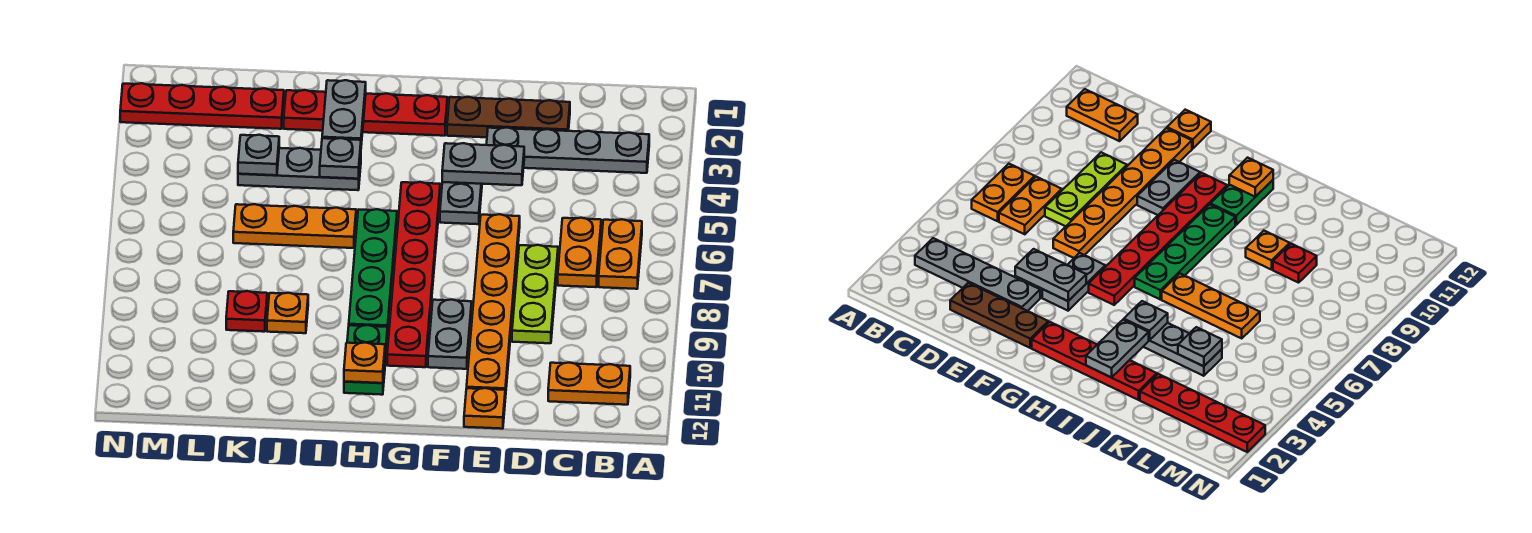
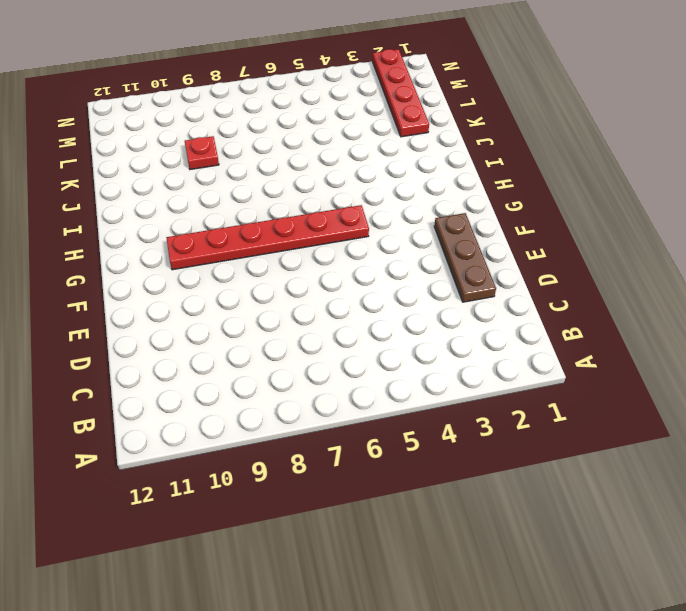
none -> grey plate B3:E3 level 1
none -> orange plate B6:B7 level 1
none -> orange plate B11:C11 level 1

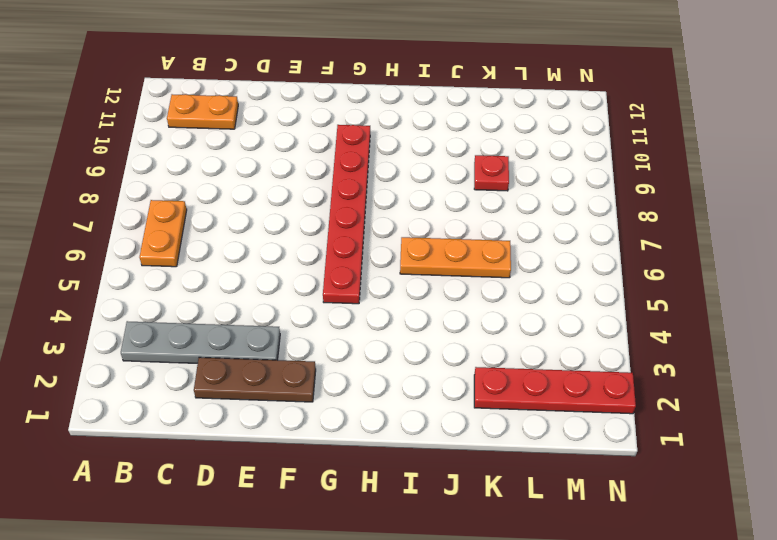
none -> orange plate C6:C7 level 1
none -> lime plate D7:D9 level 1
none -> orange plate E6:E11 level 1

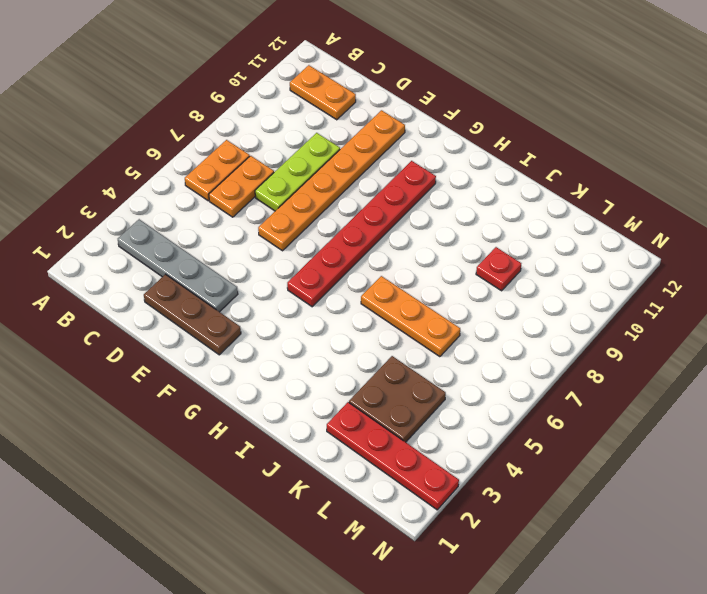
brown plate K3:L4 level 1 -> grey plate I4:K4 level 1
none -> orange plate E12 level 1
none -> grey plate F4:F5 level 1
none -> grey plate F9:F10 level 1

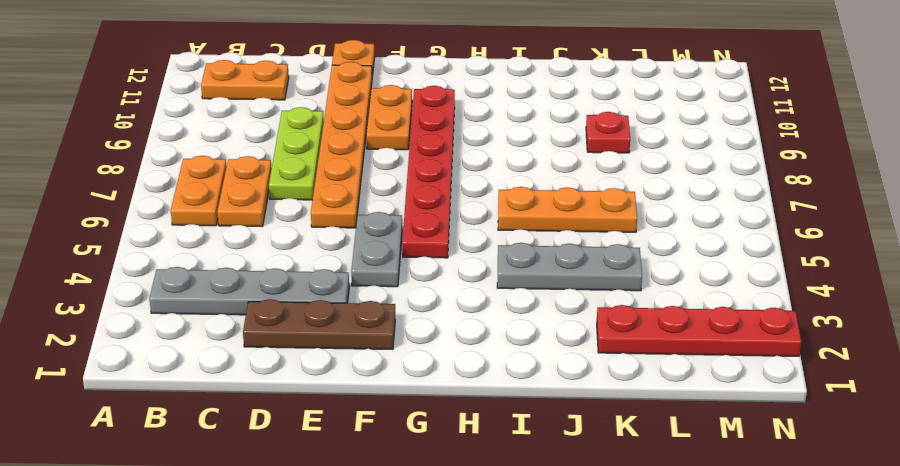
orange plate F9:F10 level 1 -> grey plate F9:F10 level 1
none -> red plate G2:J2 level 1
none -> green plate H6:H9 level 1
none -> green plate H10:H11 level 1

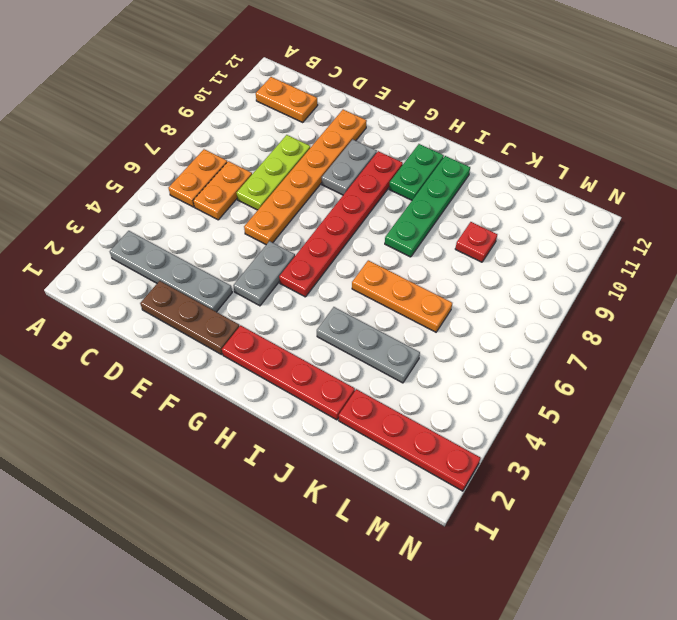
green plate I8:I11 level 1 -> green plate H6:H9 level 1
none -> orange plate E12 level 1
none -> orange plate J9 level 1
none -> grey plate E4:F4 level 2

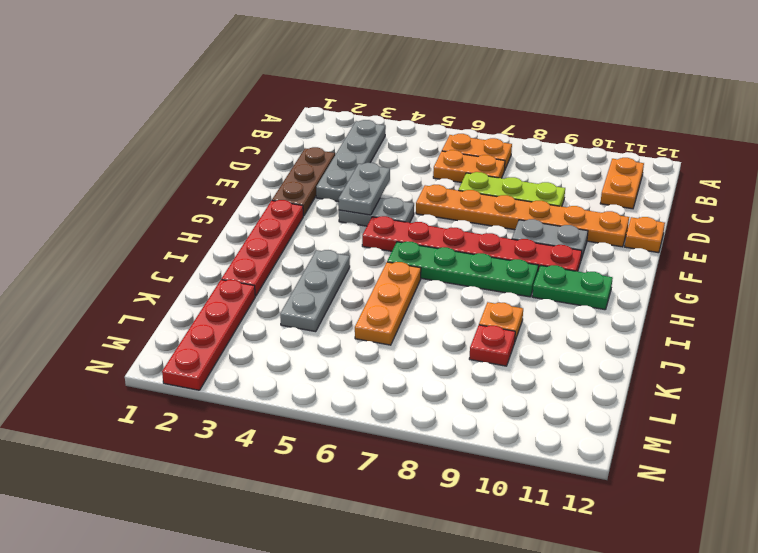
none -> orange plate H11 level 2
none -> grey plate I2:I3 level 2
none -> grey plate I4 level 2

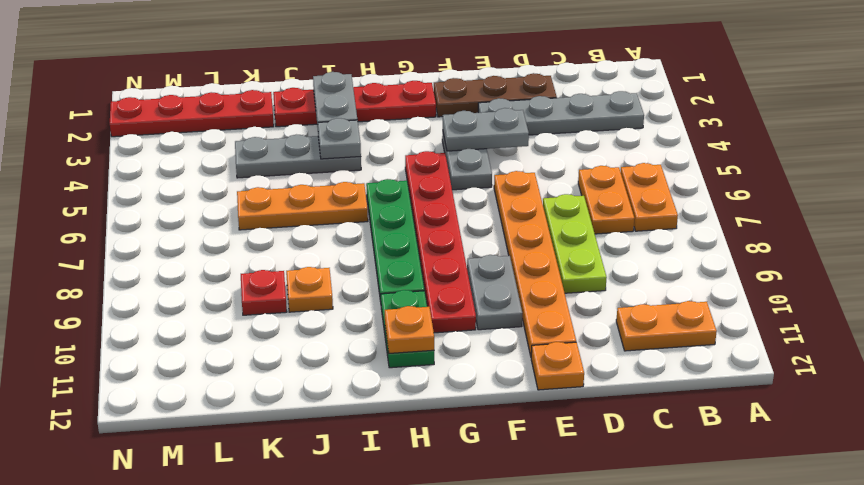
none -> grey plate K4 level 2

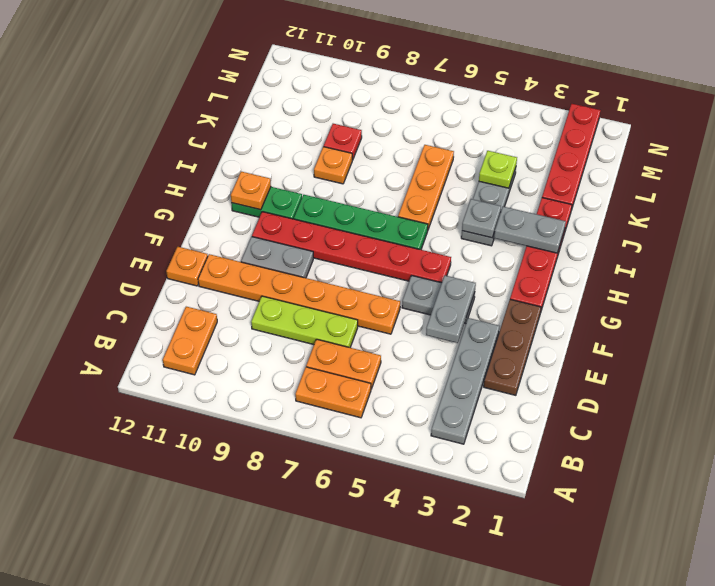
lime plate K4 level 2 -> grey plate K4 level 2

